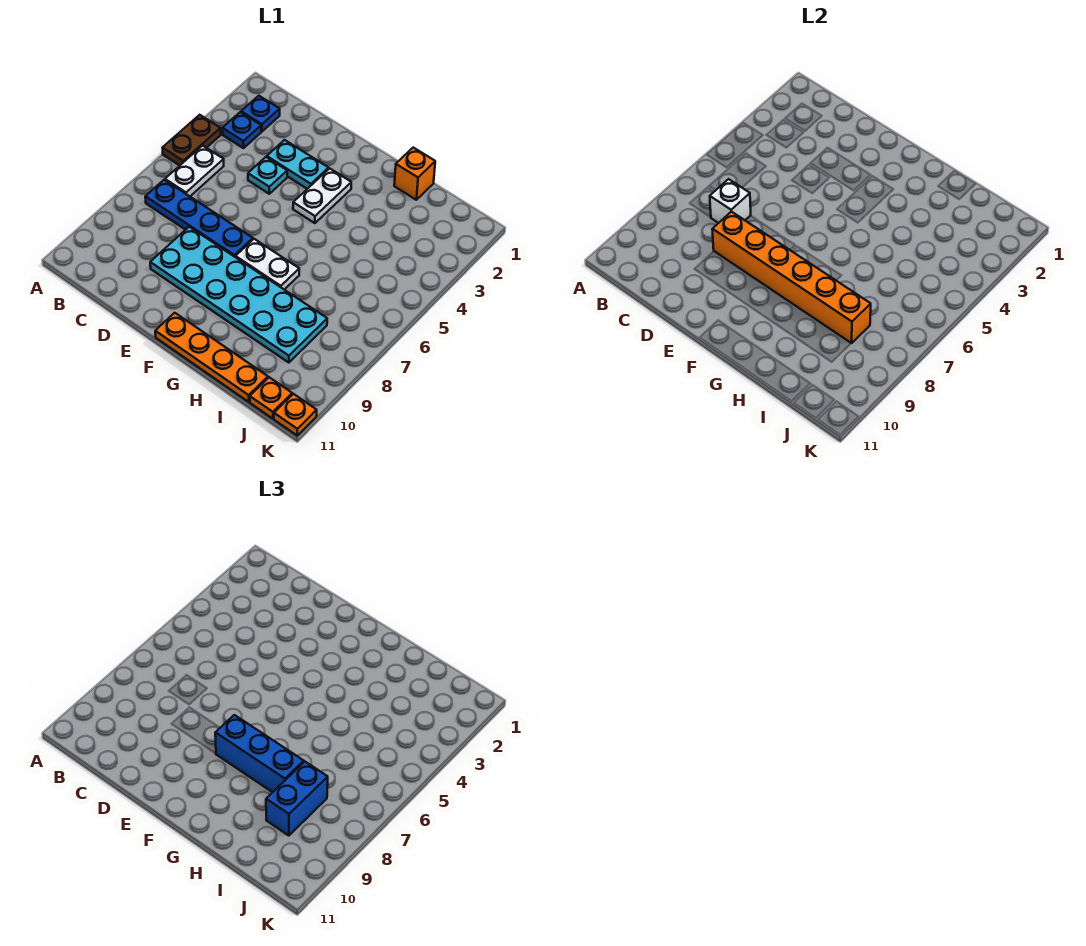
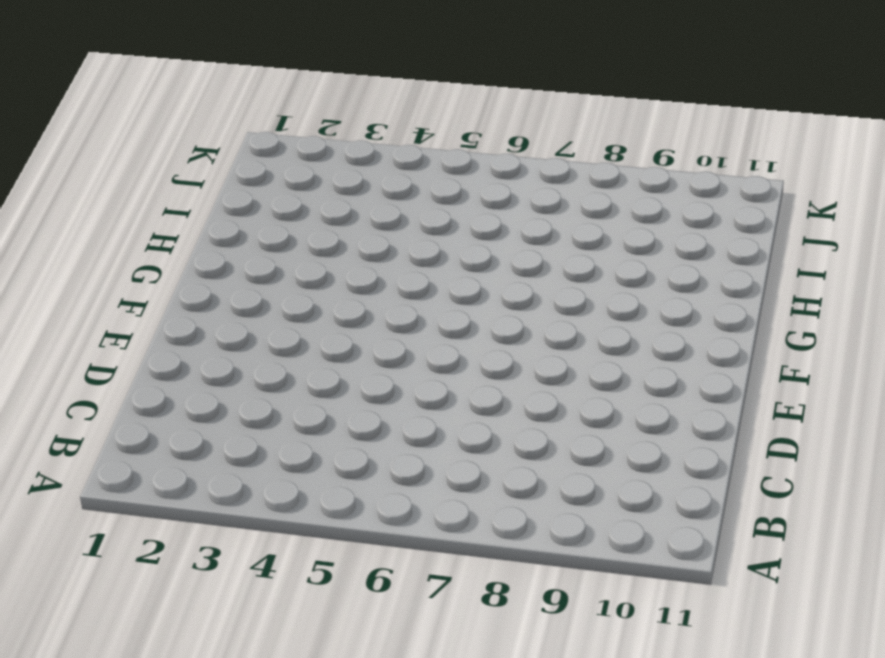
none -> brown plate A4:A5 level 1
none -> blue plate B2 level 1
none -> blue plate B3 level 1

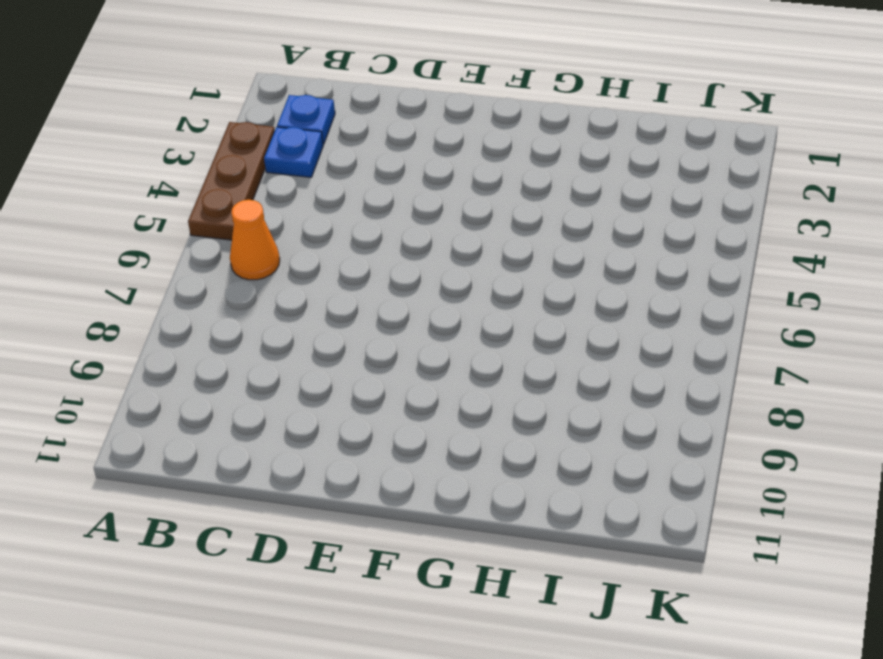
brown plate A3:A5 level 1 -> brown plate A4:A5 level 1
orange cone B6 level 1 -> white plate B5:B6 level 1
none -> blue plate B7:E7 level 1
none -> cyan plate D3:E3 level 1
none -> cyan plate D4 level 1

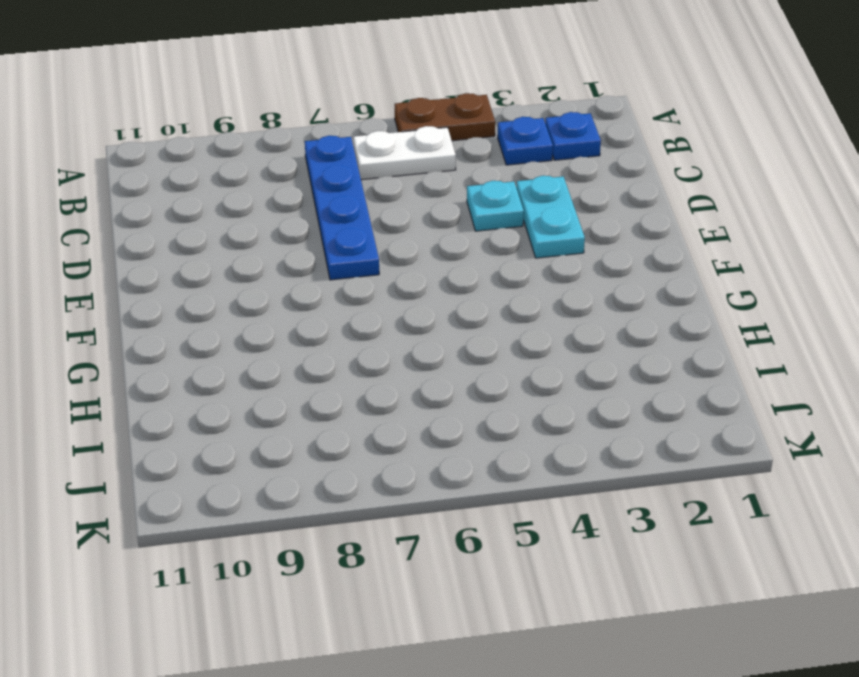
none -> cyan plate D8:I9 level 1
none -> white plate F3:F4 level 1
none -> white plate F7:G7 level 1

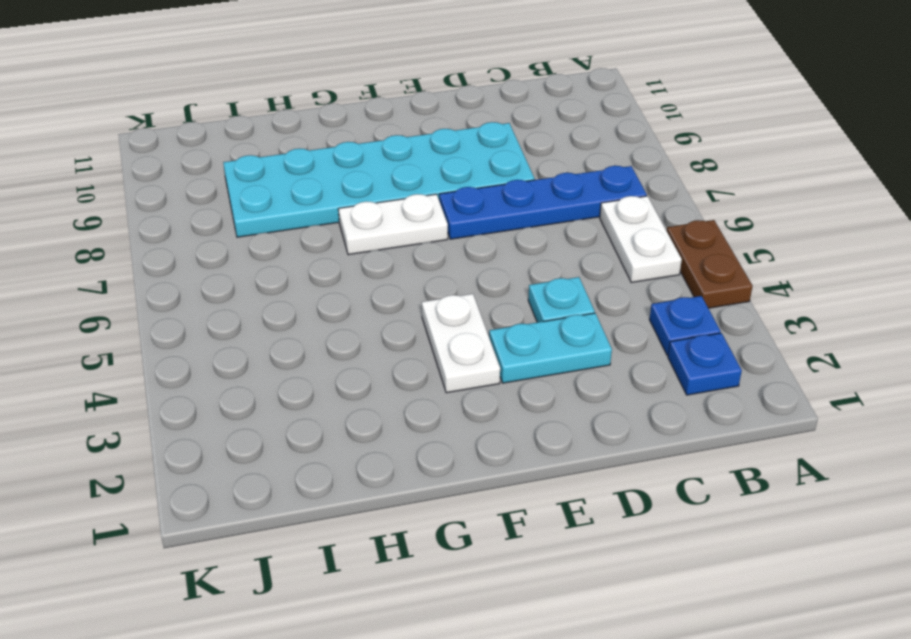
none -> orange plate F11:I11 level 1
none -> orange brick H1 level 1
none -> orange plate J11 level 1

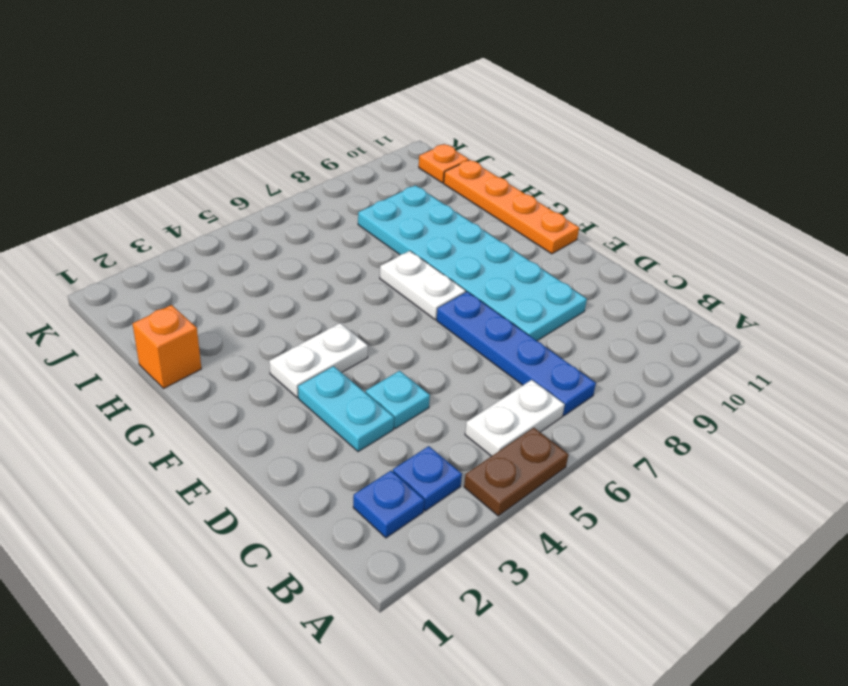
none -> orange plate K11 level 1
none -> white brick C7 level 2
none -> orange brick D8:I8 level 2

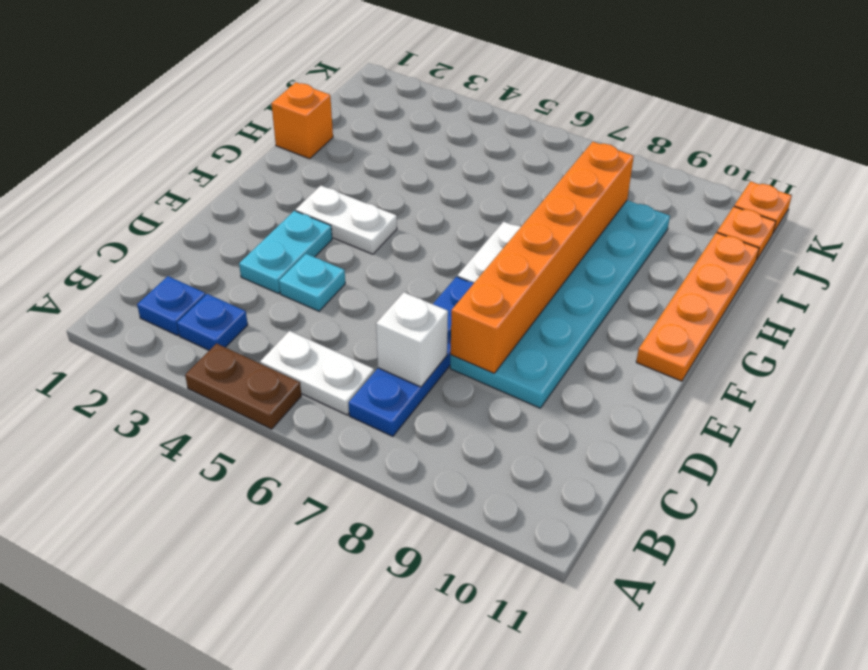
none -> blue brick F8:H8 level 3
none -> blue brick I8:I9 level 3

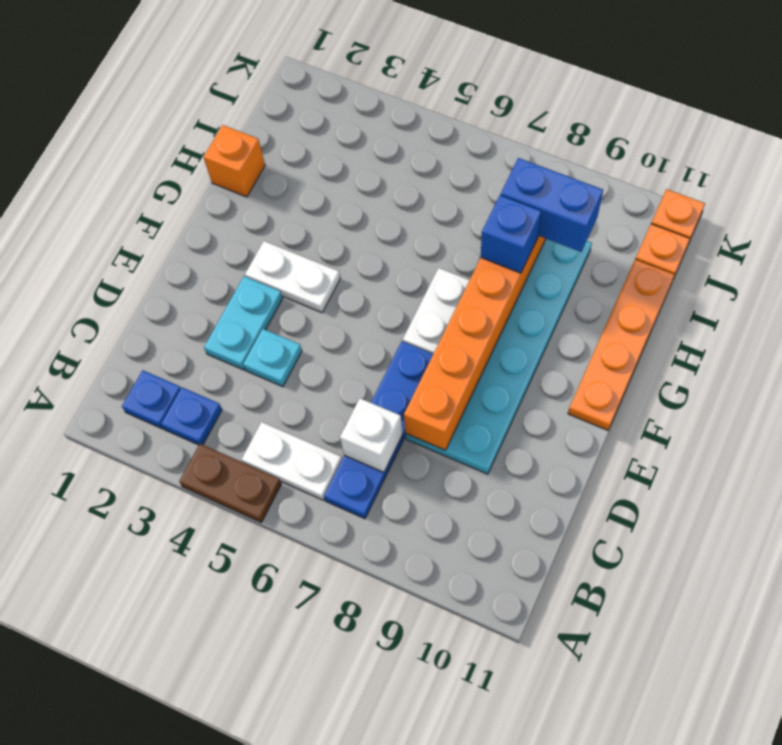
blue brick H8 level 3 -> blue brick F8:H8 level 3

